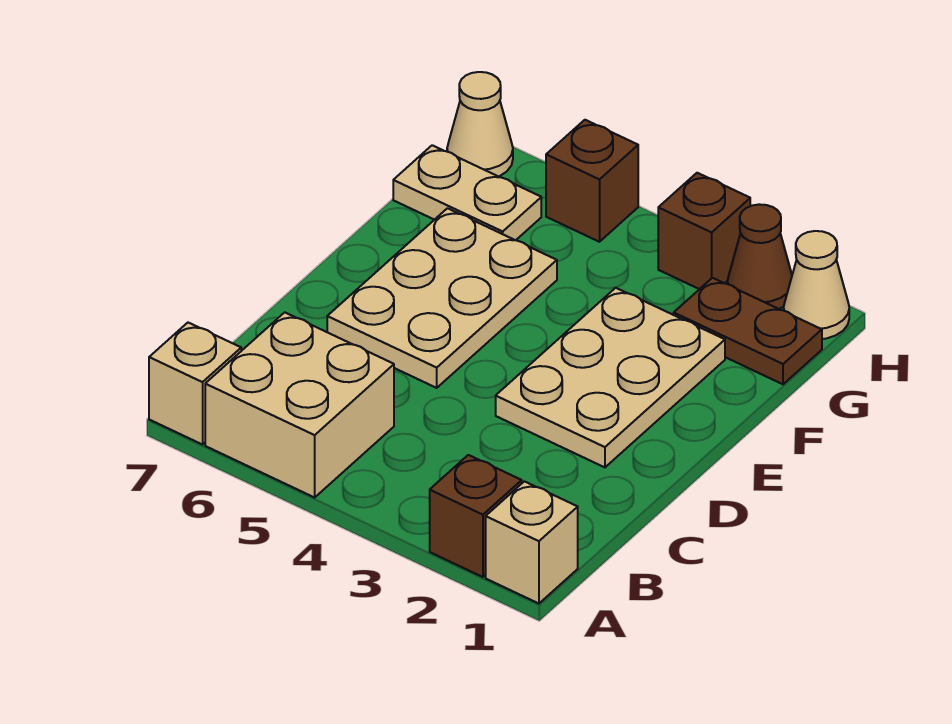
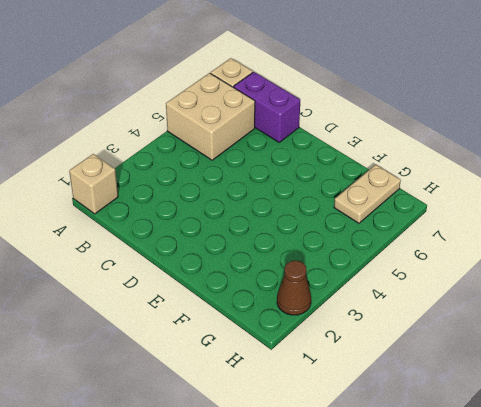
purple brick B7:C7 level 1 -> none
none -> brown brick A2 level 1
none -> tan plate D2:F3 level 1
none -> tan plate D5:F6 level 1

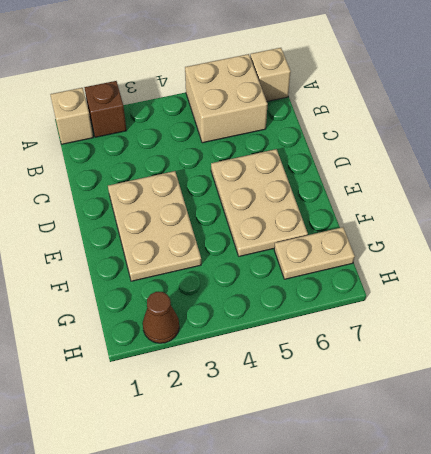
none -> brown plate G1:G2 level 1
none -> tan cone H1 level 1
none -> brown brick H3 level 1

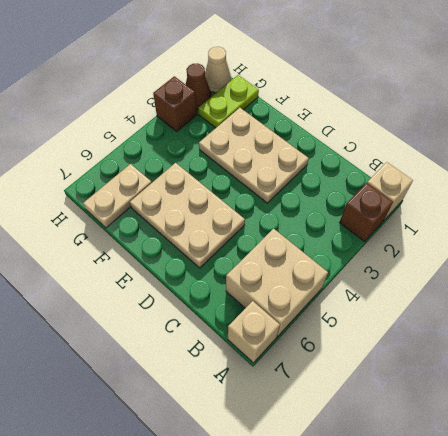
lime plate G1:G2 level 1 -> brown plate G1:G2 level 1
none -> brown brick H5 level 1
none -> tan cone H7 level 1

